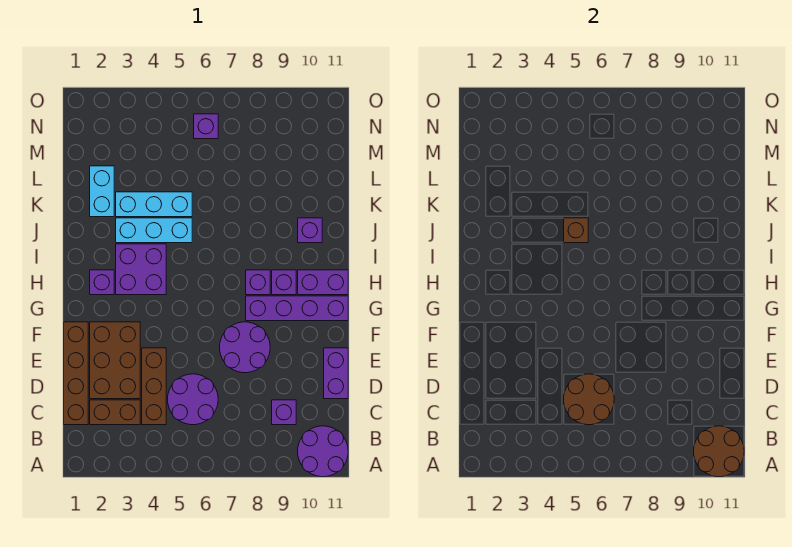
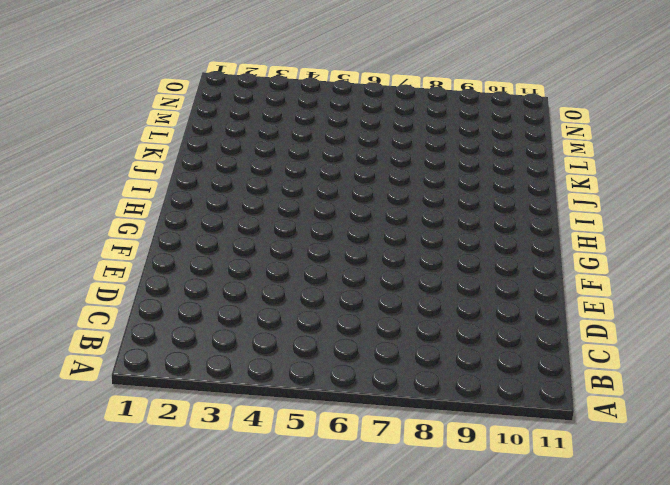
none -> purple round brick A10:B11 level 1
none -> brown brick C1:F1 level 1
none -> brown brick C2:C3 level 1

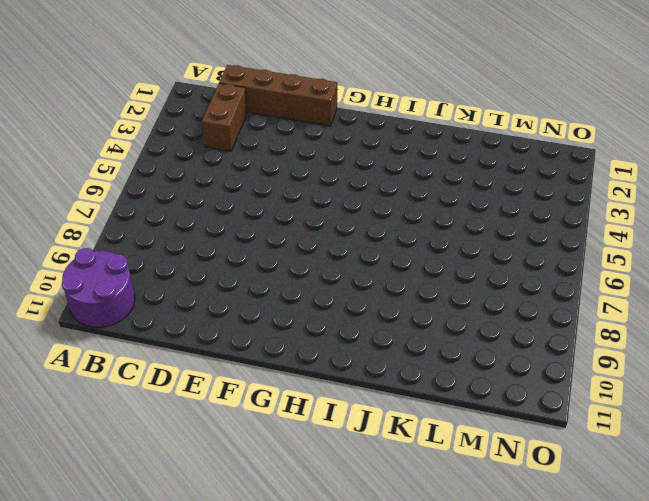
none -> brown brick C4:E4 level 1
none -> purple round brick C5:D6 level 1
none -> purple brick C9 level 1

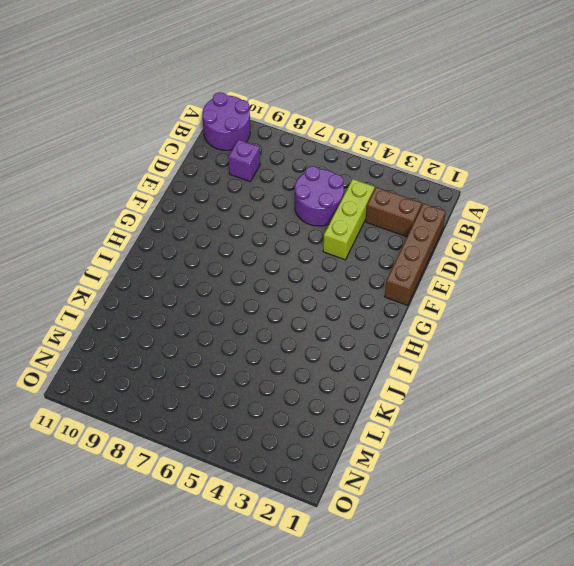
lime brick C4:E4 level 1 -> brown brick C4:E4 level 1
none -> brown brick D2:F3 level 1
none -> purple brick D11:E11 level 1
none -> purple round brick E7:F8 level 1

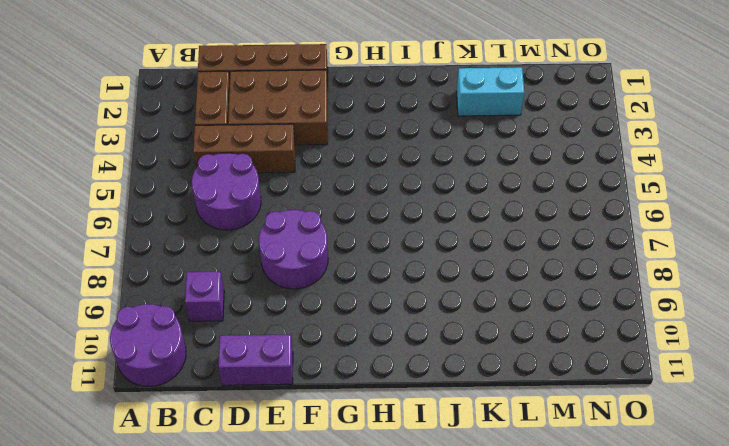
none -> purple brick G8:G11 level 1
none -> purple brick H2 level 1
none -> purple brick H3:I4 level 1

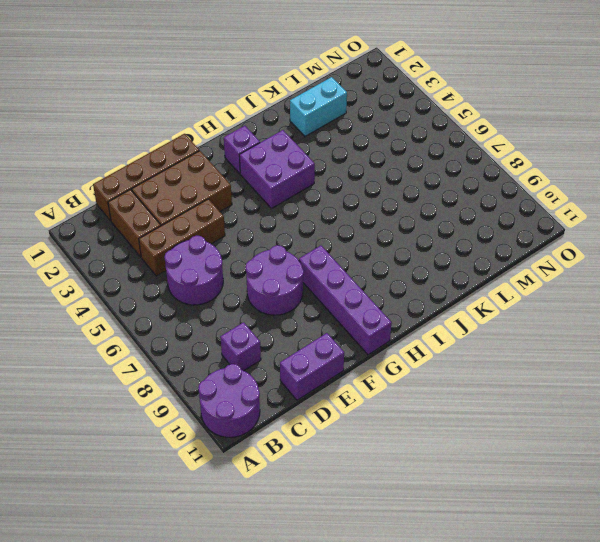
none -> purple brick H8 level 1
none -> purple brick H9 level 1
none -> purple brick H10:H11 level 1

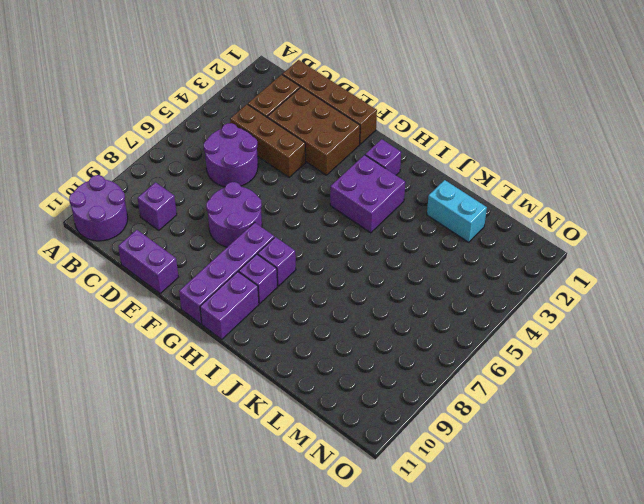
none -> cyan brick J3:J5 level 1
none -> purple brick J10 level 1
none -> cyan brick K3:K5 level 1

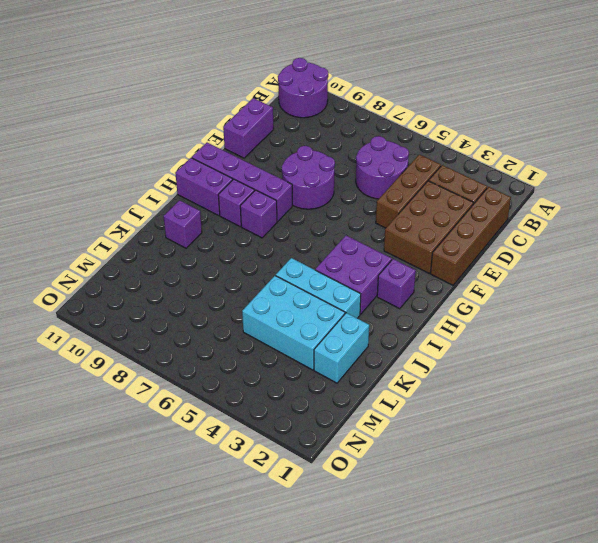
cyan brick K3:L5 level 1 -> cyan brick K3:K5 level 1
none -> purple brick C9 level 1
none -> purple brick N6 level 1
none -> brown round brick A10:B11 level 2

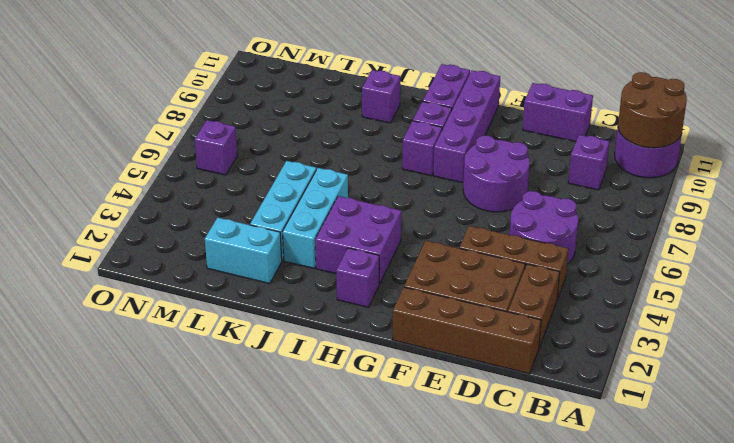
none -> brown round brick C5:D6 level 2
none -> brown brick J5 level 2

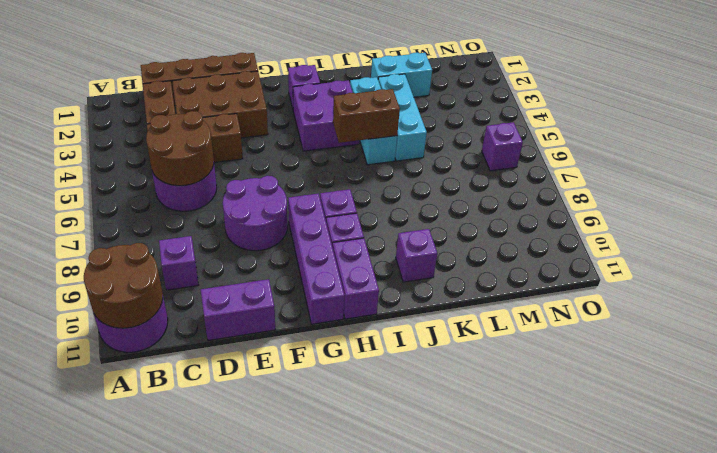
brown brick I5:J5 level 2 -> brown brick J5 level 2

